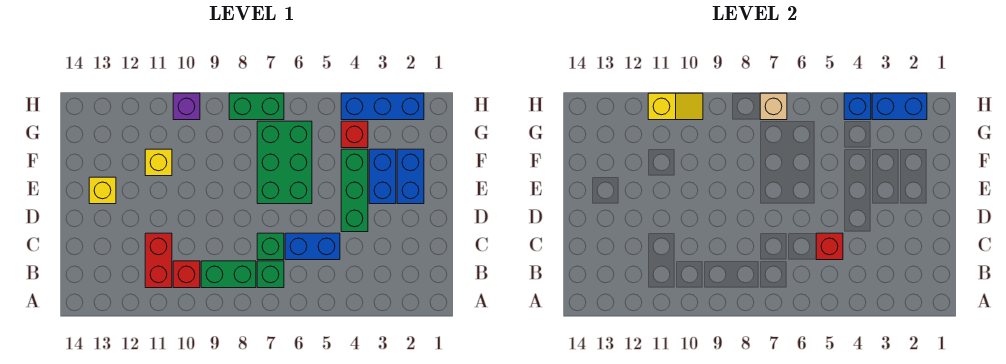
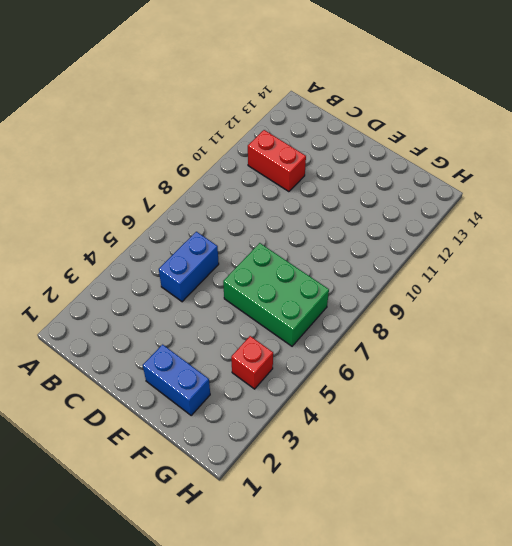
none -> green brick B7 level 1
none -> green brick B8:B9 level 1
none -> red brick B10 level 1

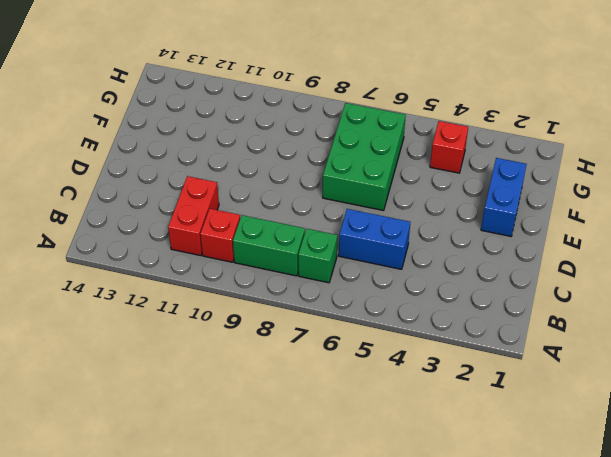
none -> green brick C7 level 1
none -> green brick D4:F4 level 1
none -> blue brick E3:F3 level 1

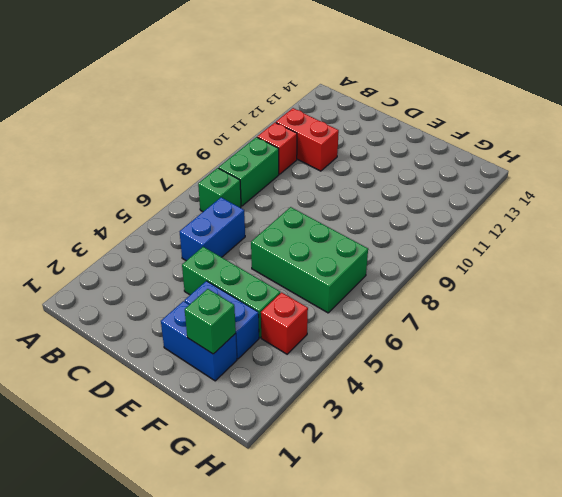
green brick F2 level 2 -> green brick C7 level 1
none -> yellow brick E13 level 1
none -> yellow brick F11 level 1
none -> blue brick H2:H4 level 1

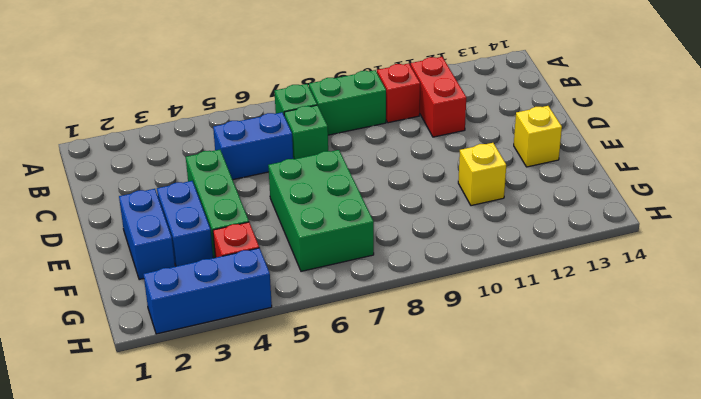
none -> green brick H7:H8 level 1
none -> purple brick H10 level 1
none -> red brick C5 level 2

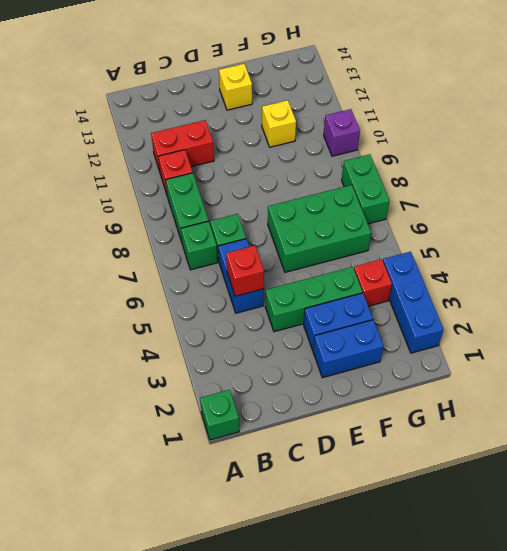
green brick A1 level 1 -> none
none -> blue brick H2:H3 level 2
none -> blue brick H4 level 2
none -> tan brick H7 level 2

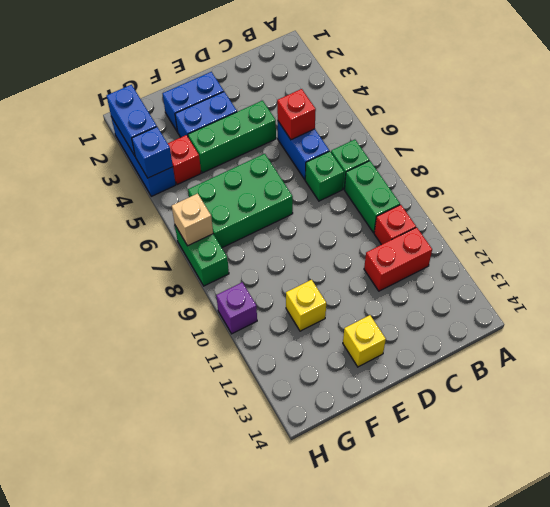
none -> yellow slope H10:H11 level 2 top 11

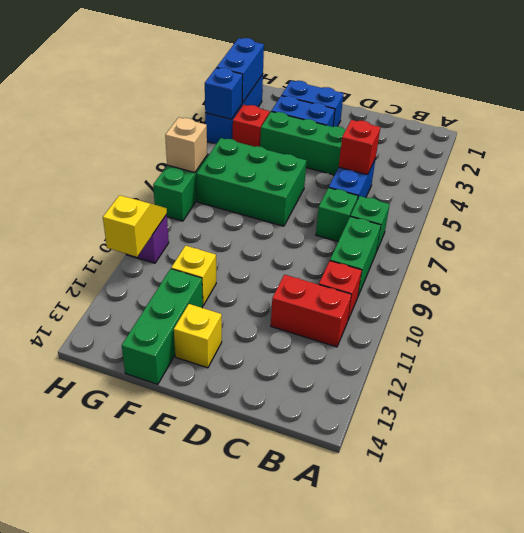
green brick F12:F14 level 1 -> none

